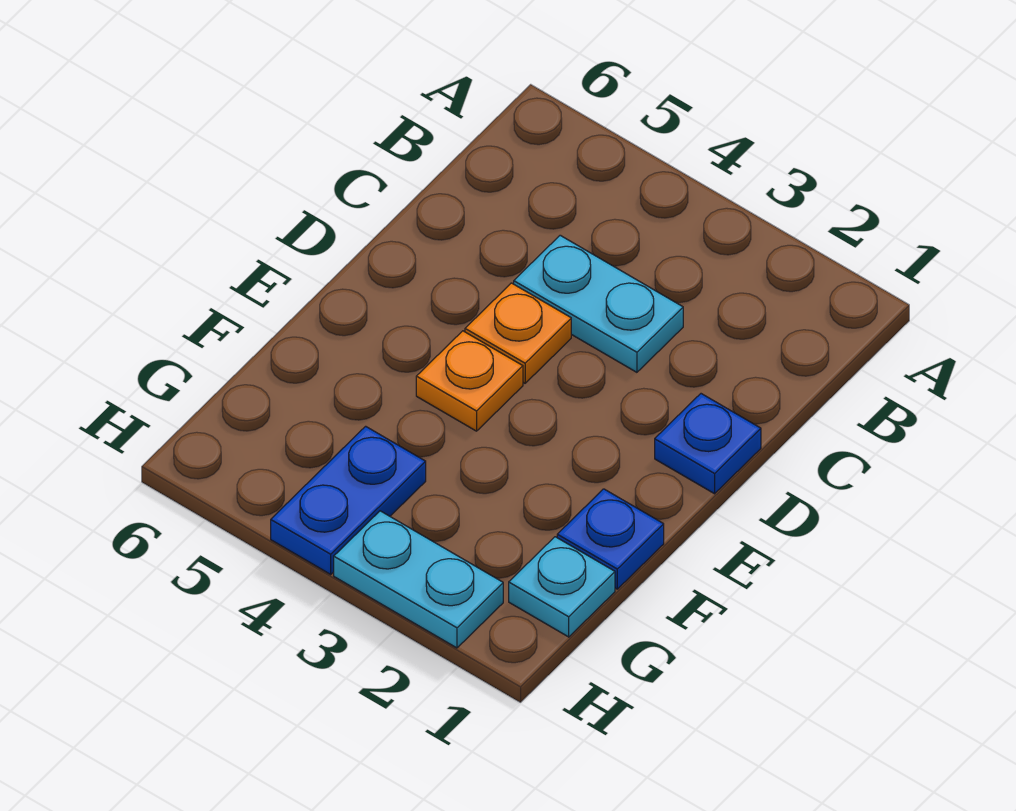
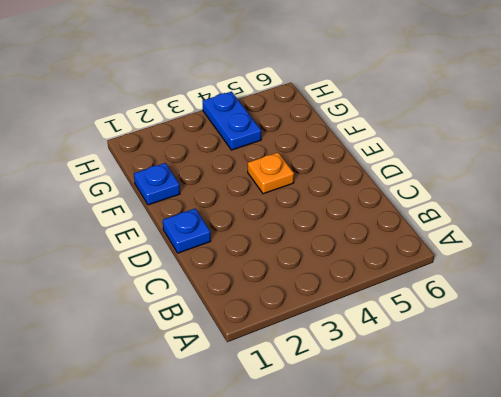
none -> cyan plate C3:C4 level 1
none -> orange plate D4 level 1

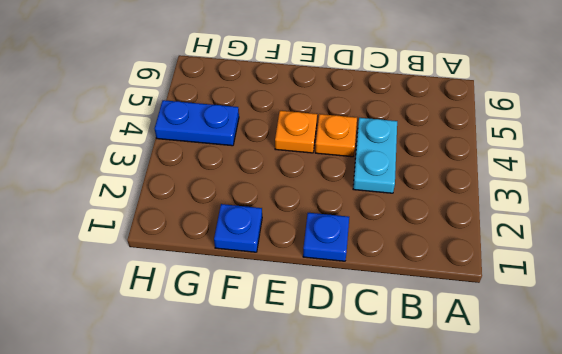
none -> cyan plate G1 level 1
none -> cyan plate H2:H3 level 1

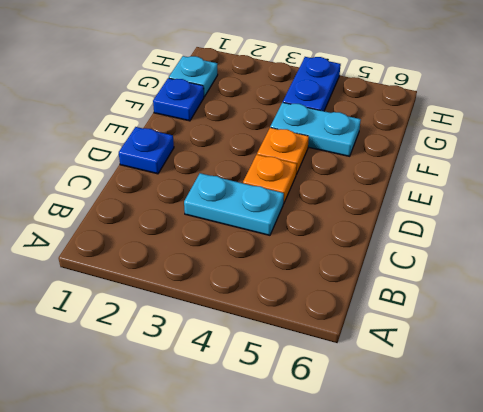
cyan plate F4:F5 level 1 -> cyan plate H2:H3 level 1

